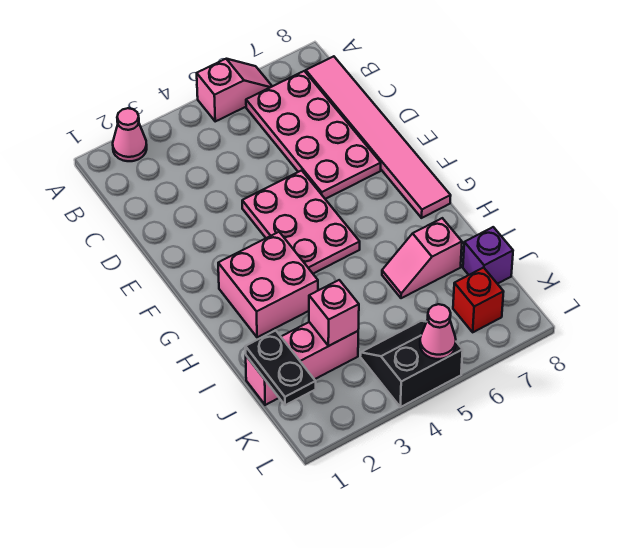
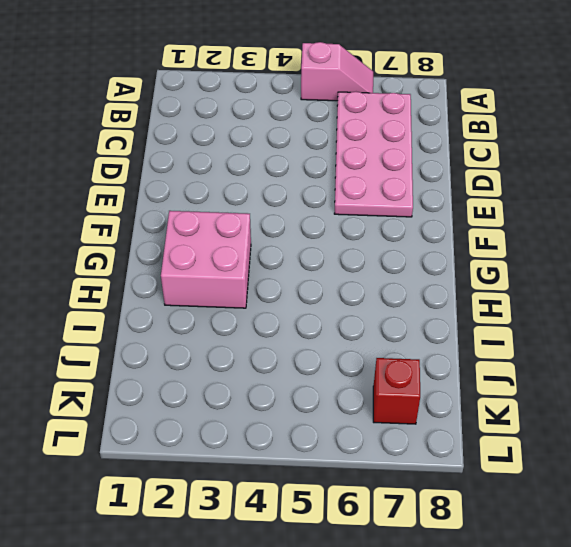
none -> pink cone A2 level 1
none -> pink tile B8:G8 level 1
none -> pink plate E4:G5 level 1

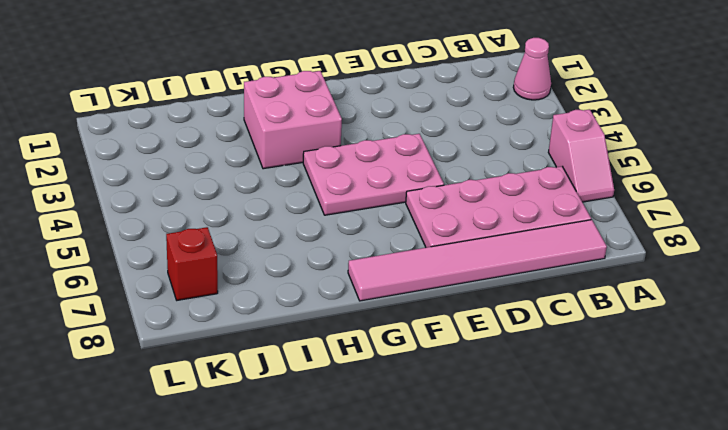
none -> pink slope I6:I7 level 1 top 7
none -> pink brick J1:J3 level 1
none -> purple brick J8 level 1

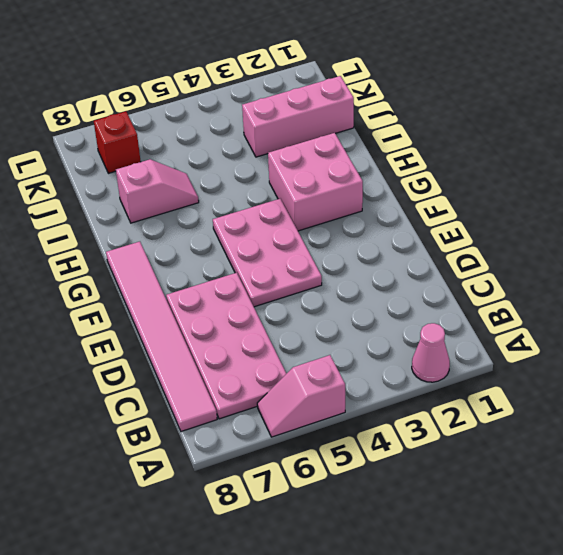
none -> purple brick J8 level 1
none -> black slope K4:L5 level 1 top L
none -> black plate J1:K1 level 2

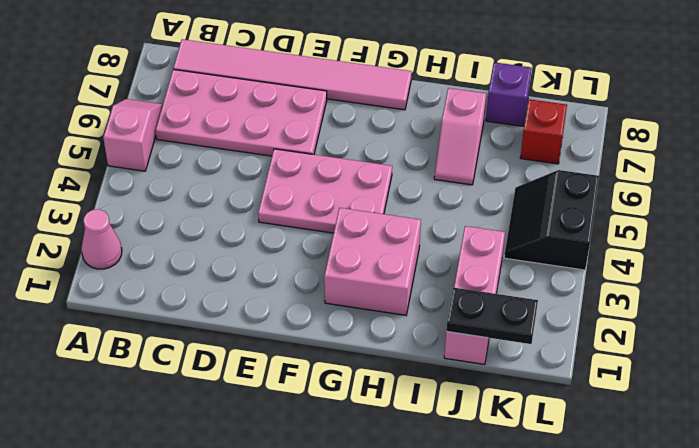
none -> pink brick J3 level 2
none -> pink cone L5 level 2

